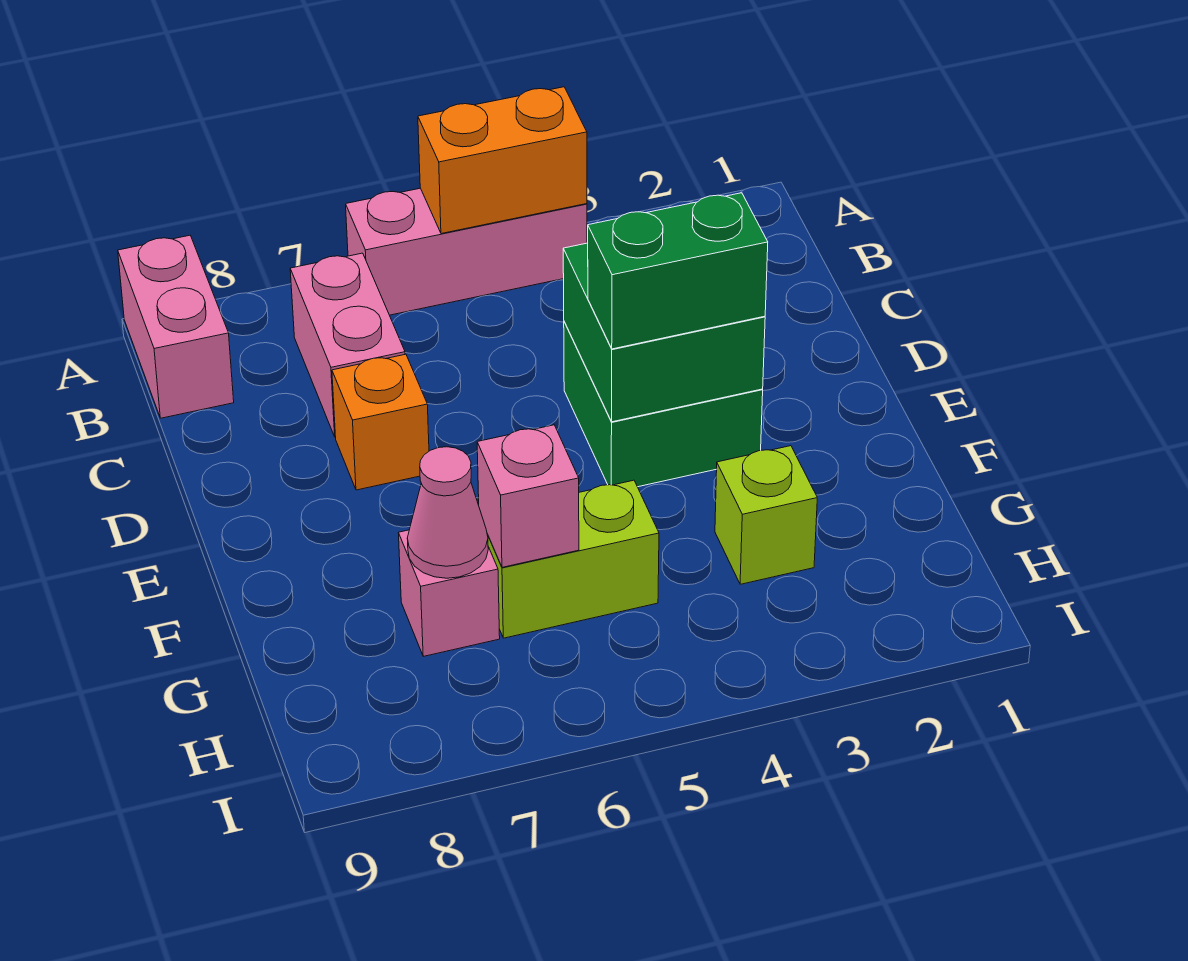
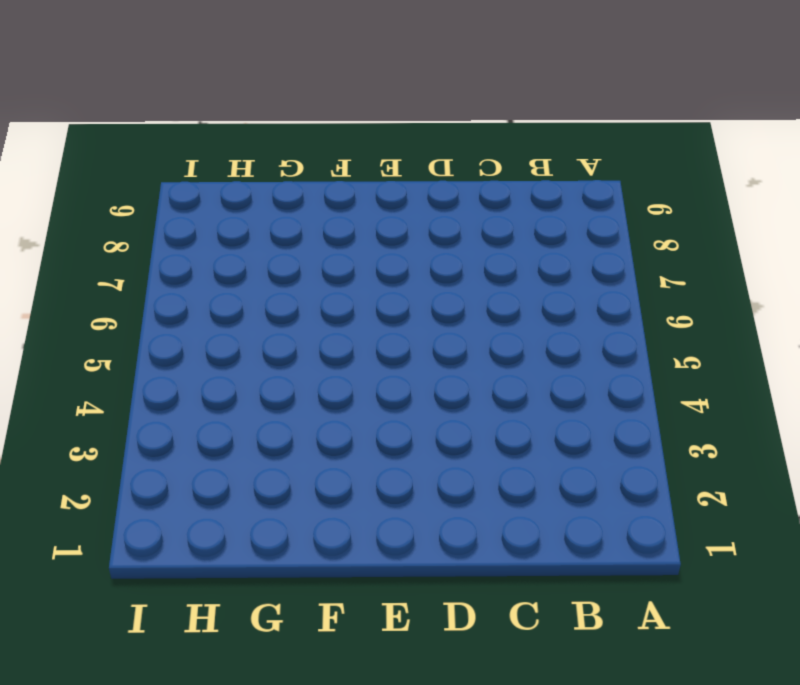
none -> pink brick A4:A6 level 1
none -> pink brick A9:B9 level 1
none -> pink brick B7:C7 level 1

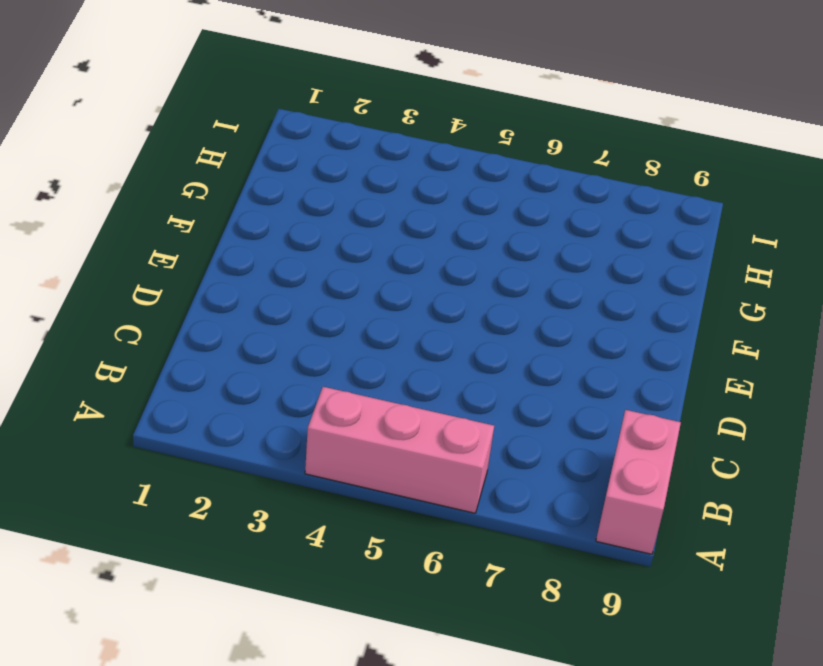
none -> pink brick B7:C7 level 1
none -> green brick D3:E4 level 1
none -> orange brick D7 level 1

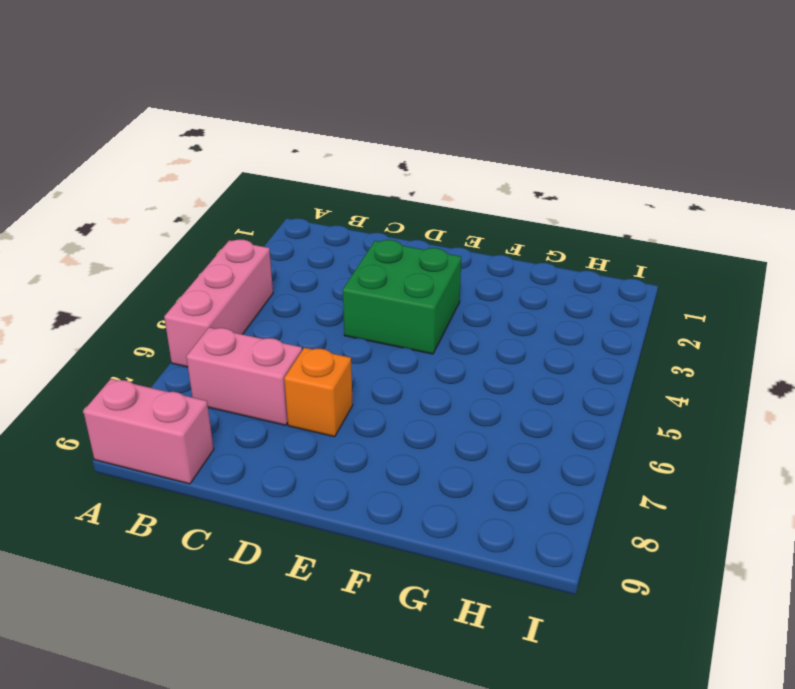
none -> lime brick G3 level 1
none -> lime brick G5:G6 level 1
none -> pink brick G7 level 1

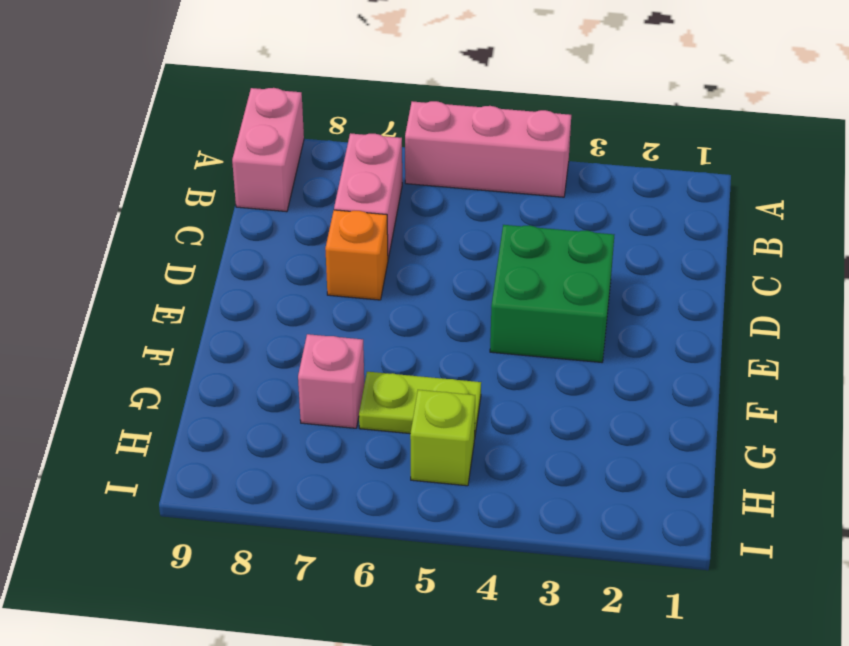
lime plate G5:G6 level 1 -> lime brick G5:G6 level 1
lime brick H5 level 1 -> lime brick G3 level 1
none -> orange brick A4:A5 level 2
none -> green brick D3:E4 level 2
none -> pink brick G6 level 2

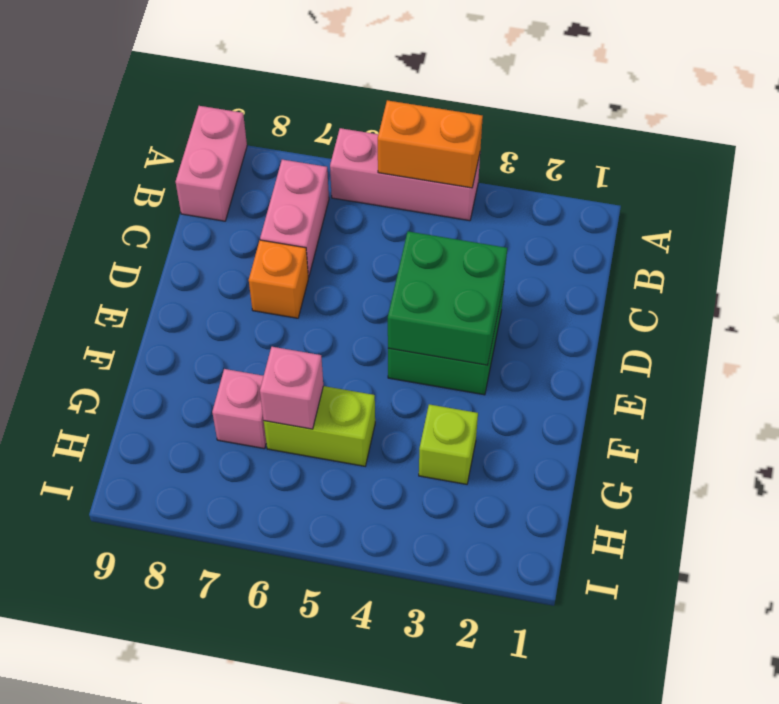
none -> pink cone G7 level 2
none -> green brick E3:E4 level 3

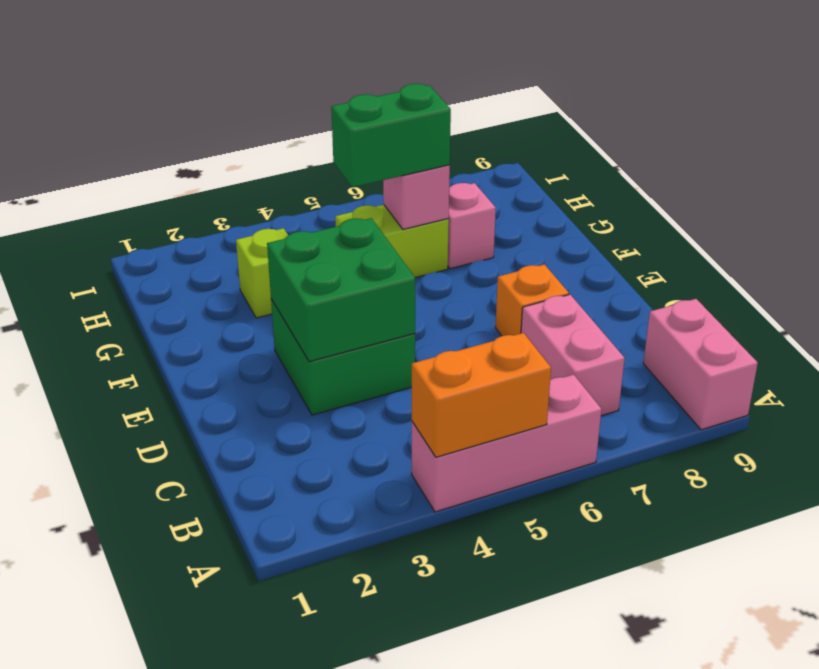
green brick G5:G6 level 3 -> green brick E3:E4 level 3
none -> pink cone G7 level 2

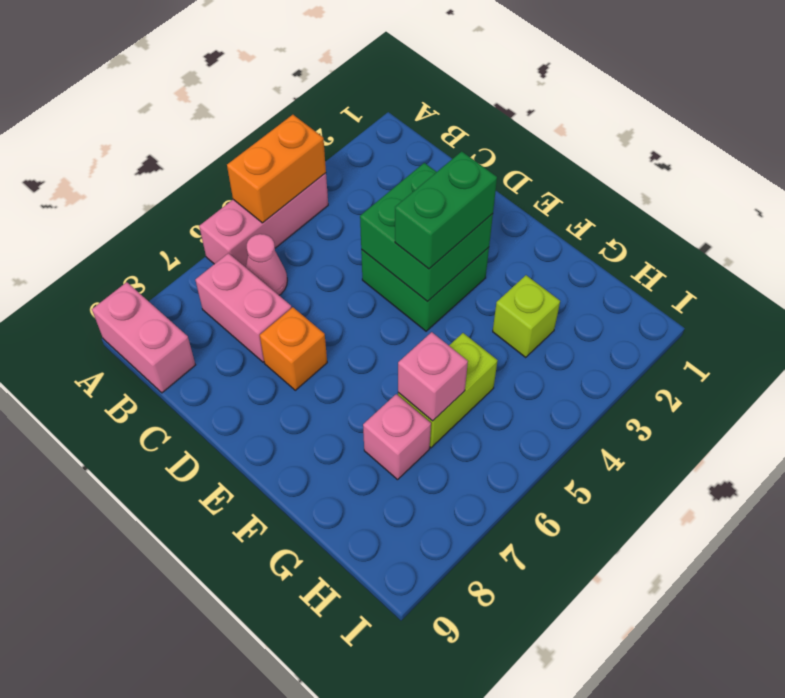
pink cone B6 level 1 -> pink cone G7 level 2

